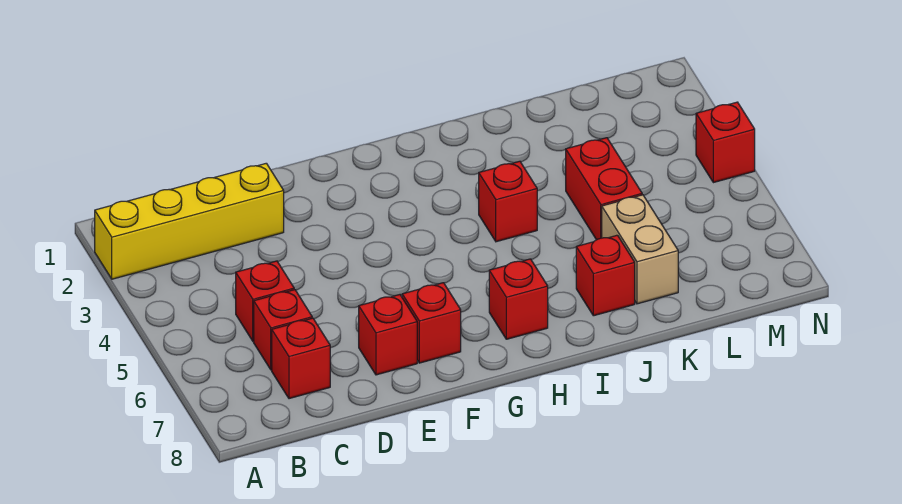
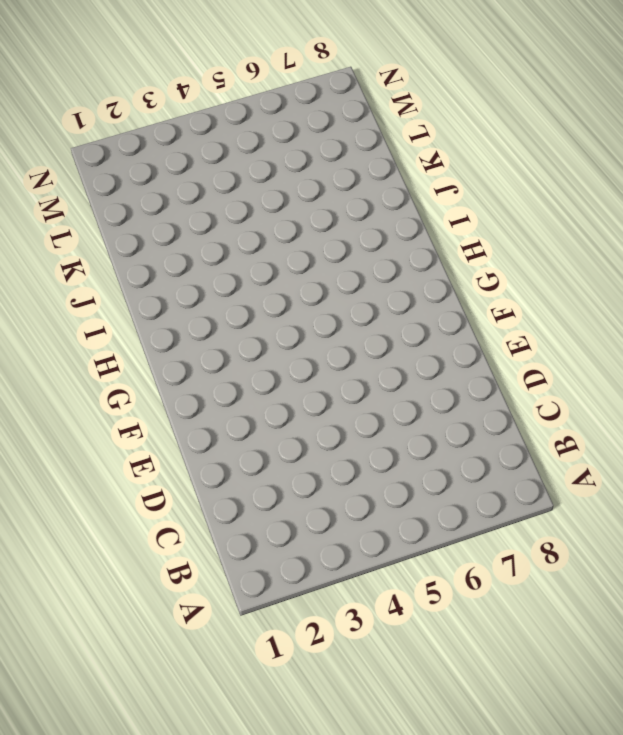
none -> yellow brick A2:D2 level 1
none -> red brick C5 level 1
none -> red brick C6 level 1

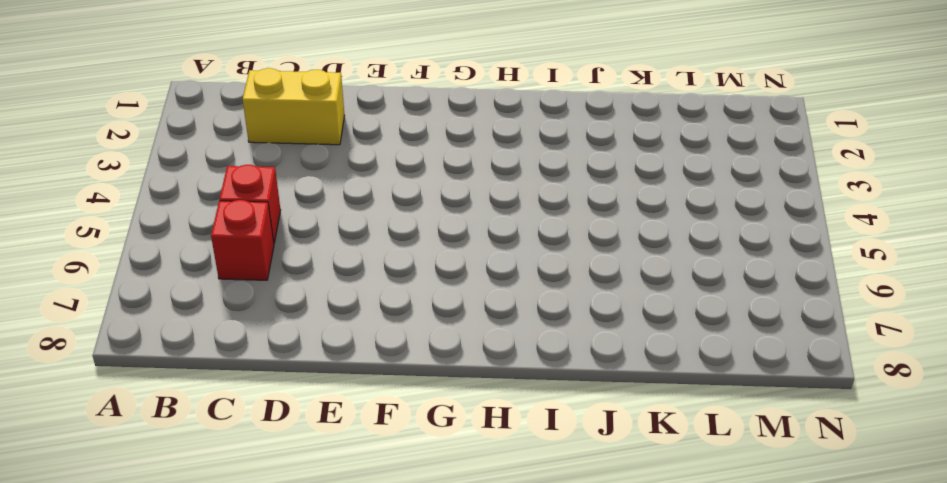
yellow brick C2:D2 level 1 -> yellow brick A2:D2 level 1
none -> red brick C7 level 1
none -> red brick E7 level 1
none -> red brick F7 level 1

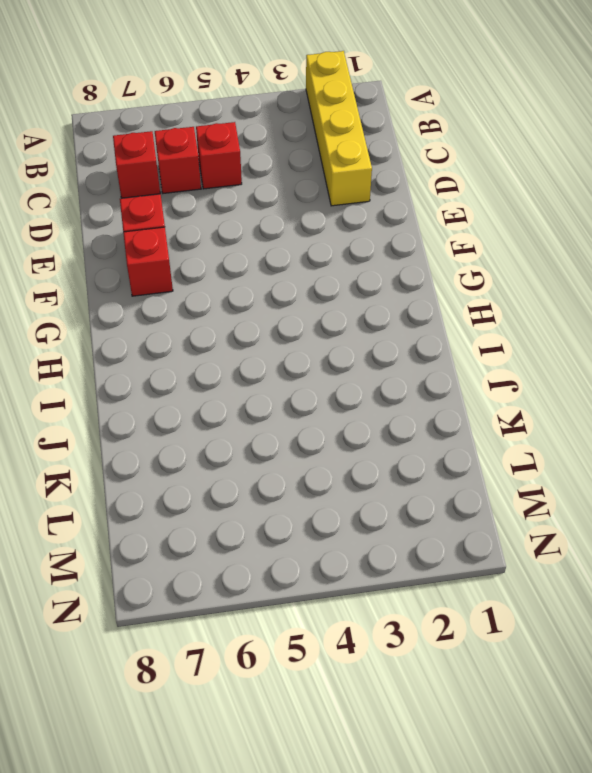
none -> red brick H7 level 1
none -> red brick I4 level 1
none -> red brick J7 level 1

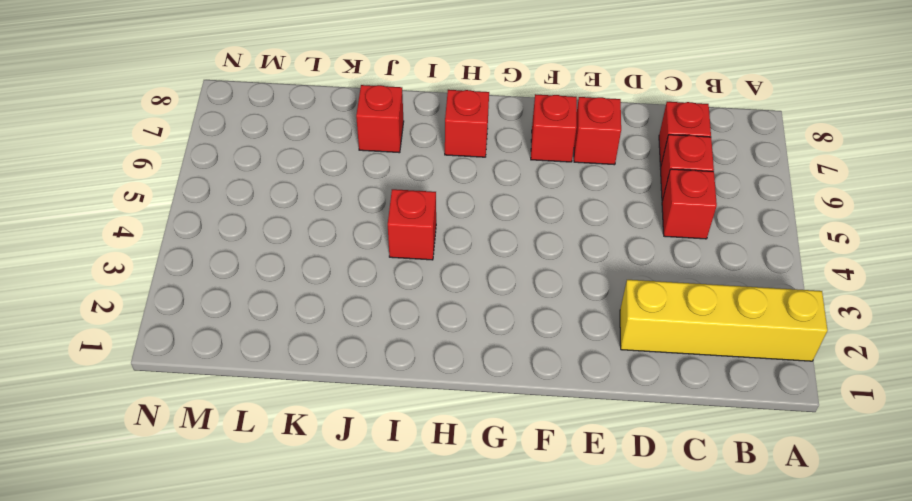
none -> red brick K4:K5 level 1
none -> tan brick K6:K7 level 1
none -> red brick N4 level 1

